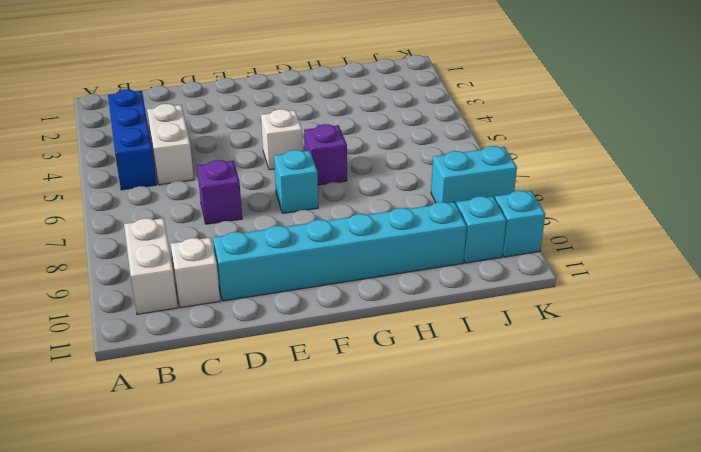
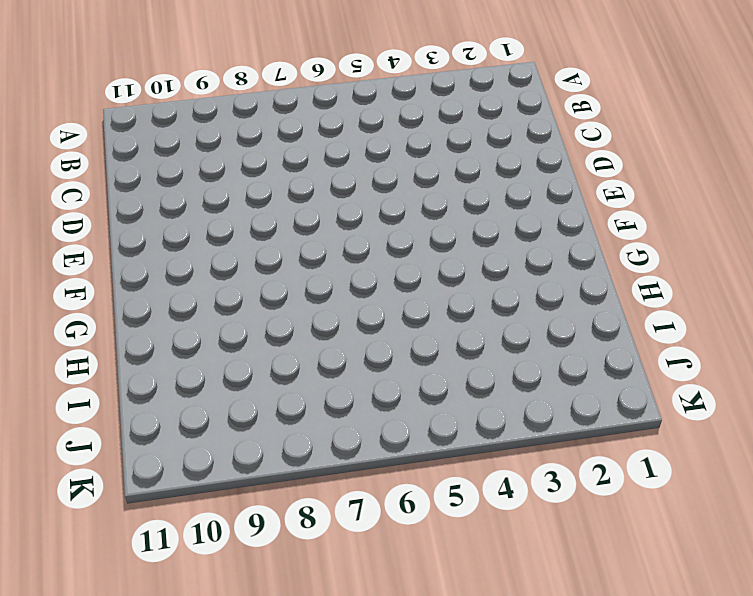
none -> blue brick B3:B5 level 1
none -> white brick B9:B10 level 1
none -> white brick C4:C5 level 1

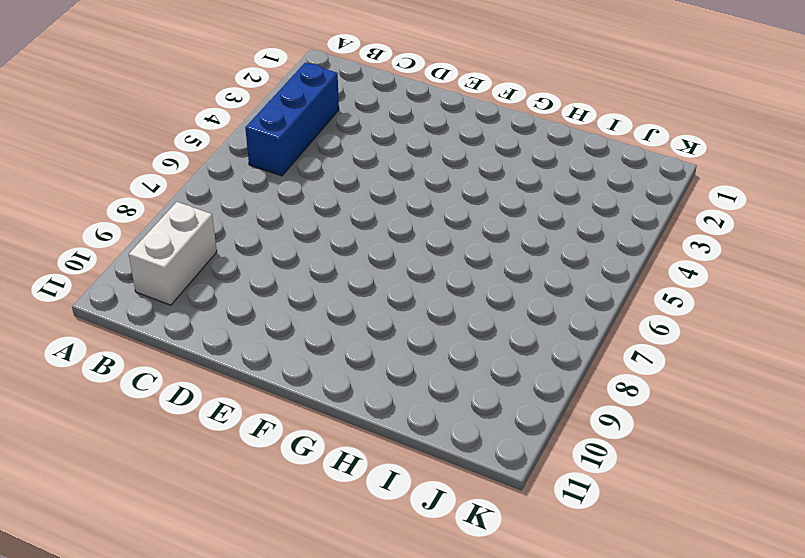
none -> white brick C4:C5 level 1
none -> white brick C10 level 1
none -> purple brick D7 level 1

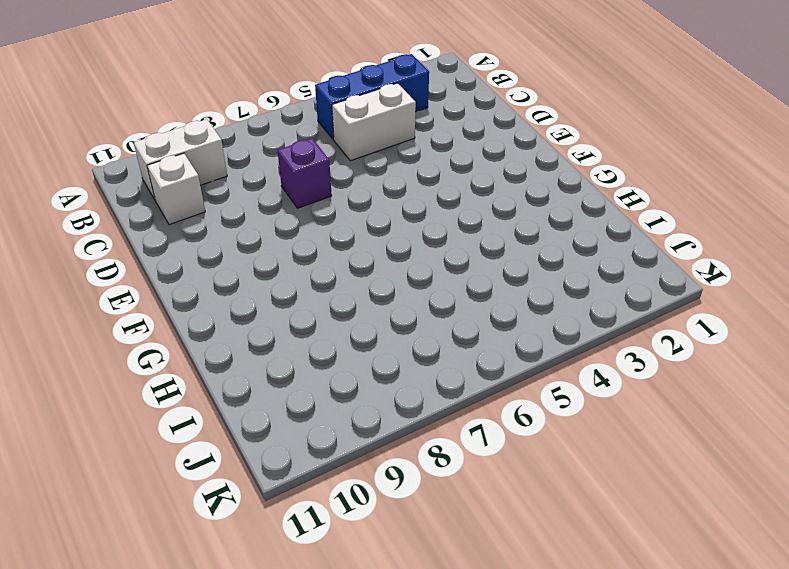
none -> cyan brick D10:I10 level 1
none -> white brick F5 level 1
none -> cyan brick F7 level 1

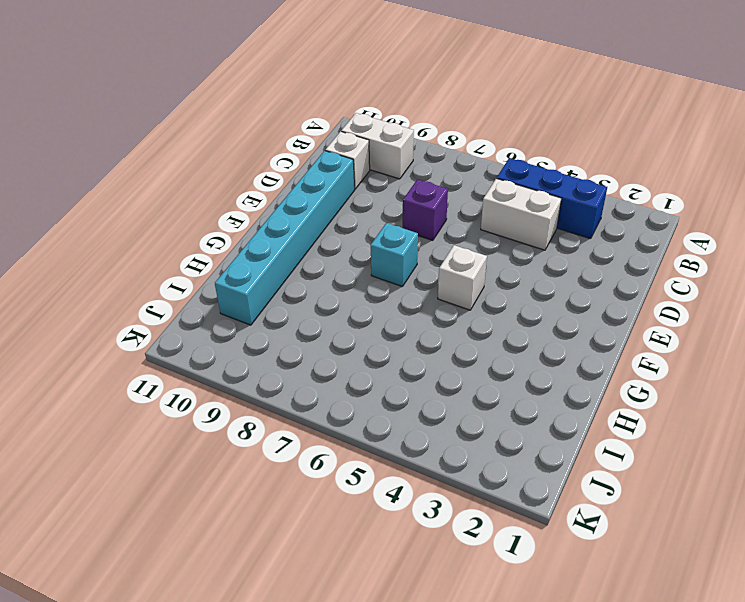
none -> purple brick G6 level 1
none -> cyan brick J8:K8 level 1
none -> cyan brick J10 level 1

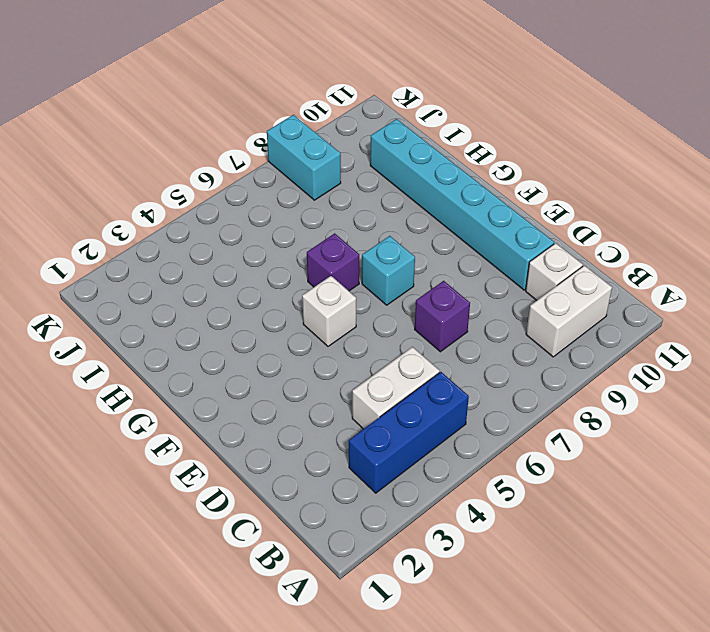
none -> cyan brick J10 level 1
none -> cyan brick K10 level 1

